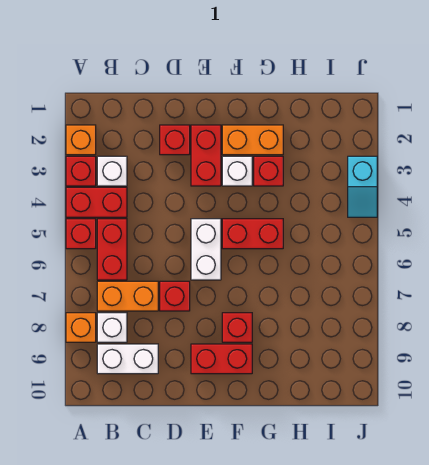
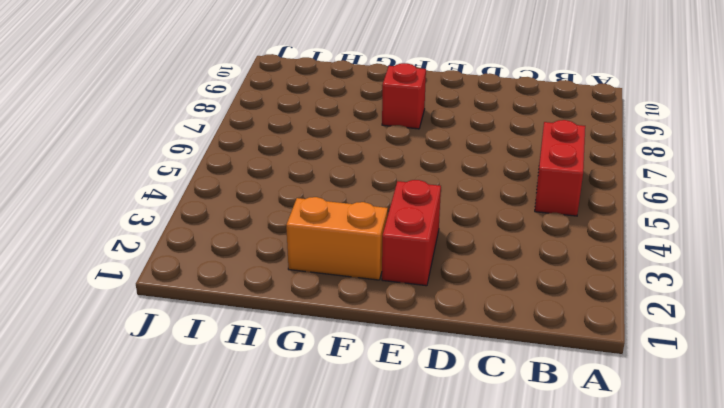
none -> orange brick A2 level 1
none -> red brick A3 level 1
none -> red brick A4:B4 level 1

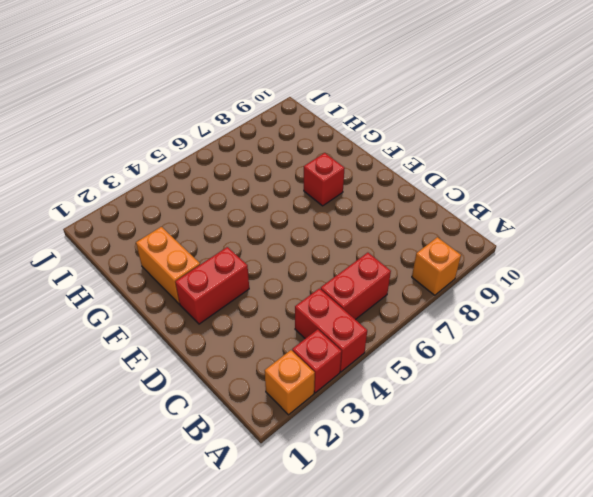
none -> red brick A5 level 1
none -> white brick B3 level 1
none -> orange brick B7:C7 level 1

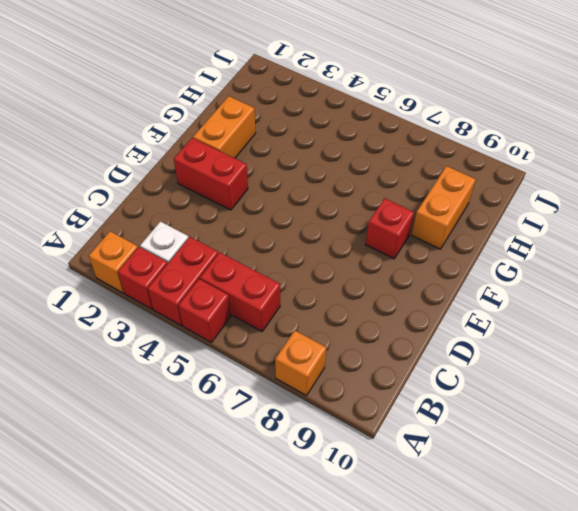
orange brick G9:H9 level 1 -> orange brick B7:C7 level 1
none -> white brick B8 level 1
none -> white brick B9:C9 level 1
none -> red brick D2 level 1

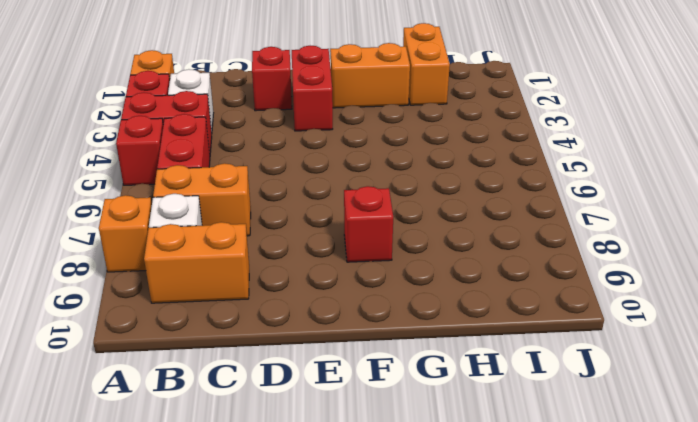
orange brick B9:C9 level 1 -> white brick B9:C9 level 1
orange brick H1:H2 level 1 -> none
none -> red brick D7 level 1
none -> white brick E5:E6 level 1
none -> red brick E9:F9 level 1

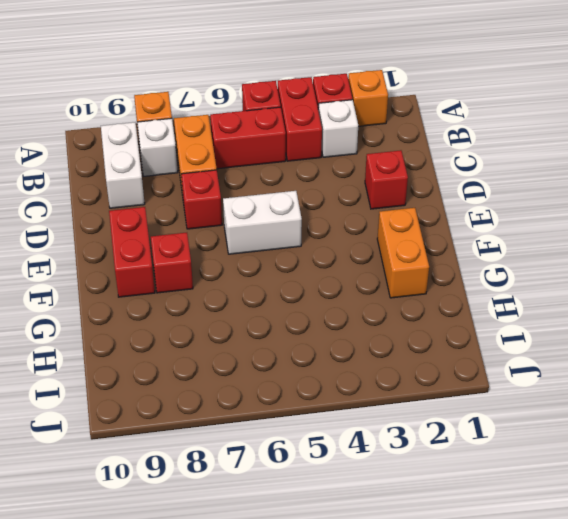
none -> red brick E2:E3 level 1
none -> white brick F3 level 1
none -> red brick F5:G5 level 1

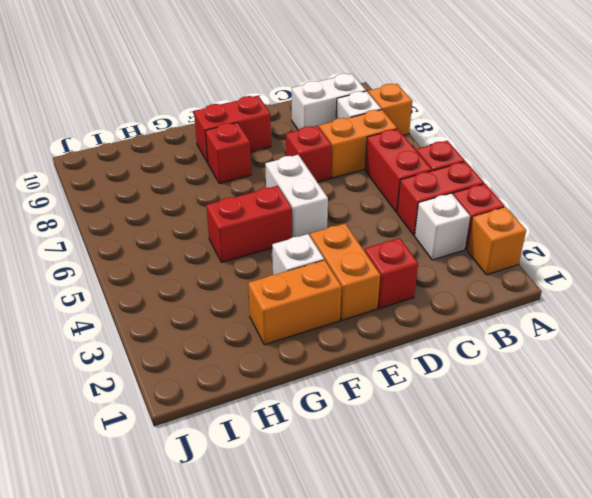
orange brick E2:E3 level 1 -> red brick E2:E3 level 1
none -> red brick G3 level 1
none -> cyan slope J3:J4 level 1 top 3

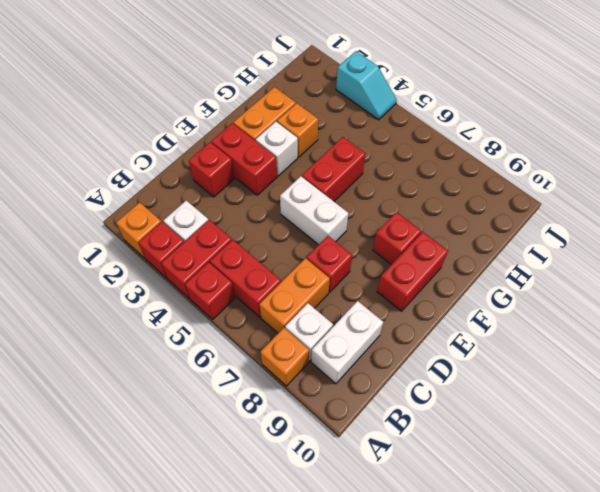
orange brick G3 level 1 -> red brick G3 level 1

